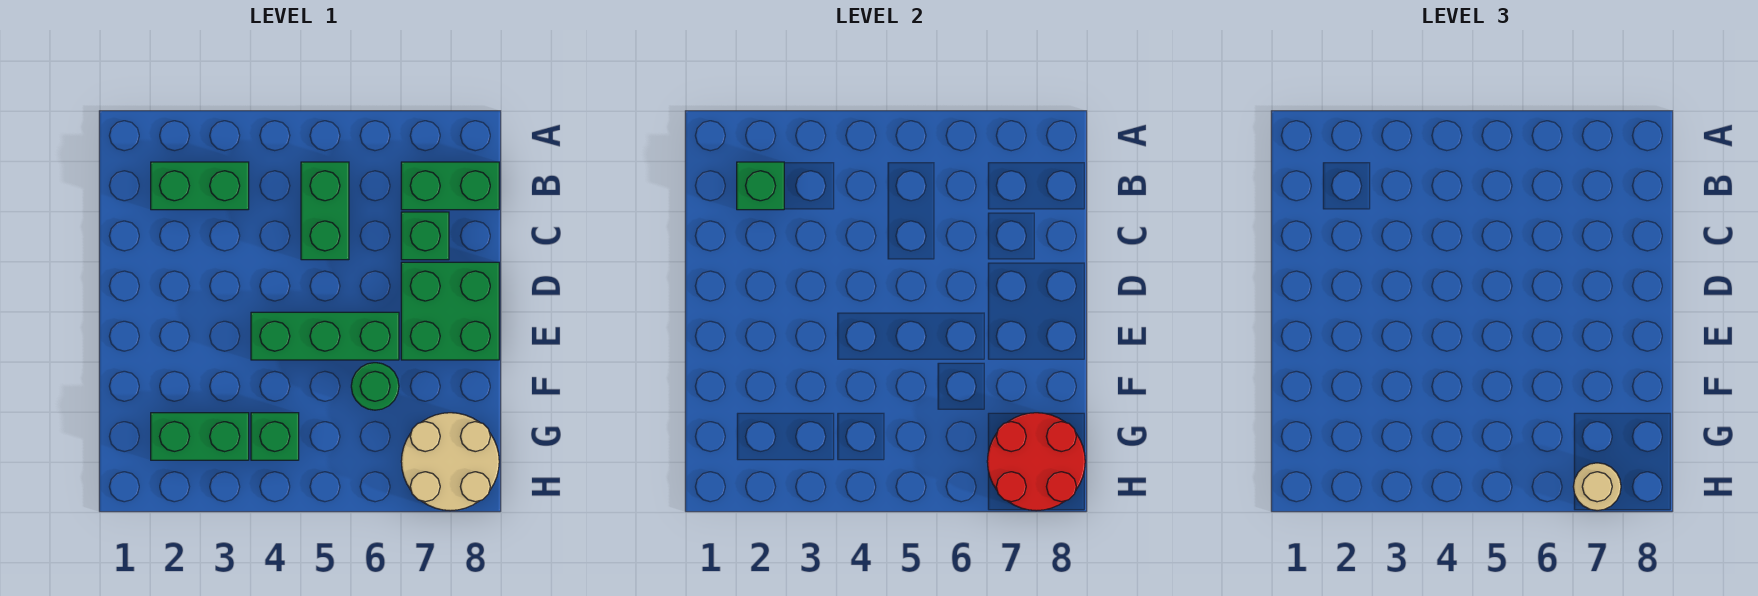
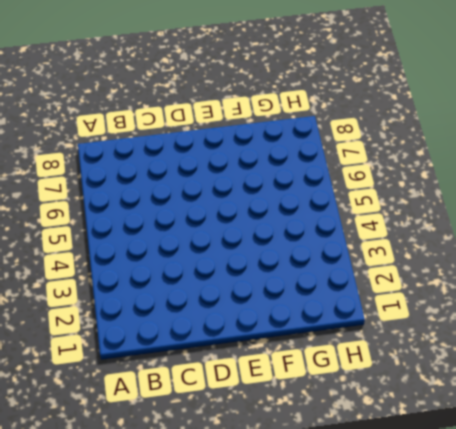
none -> green brick B2:B3 level 1
none -> green brick B5:C5 level 1
none -> green brick B7:B8 level 1

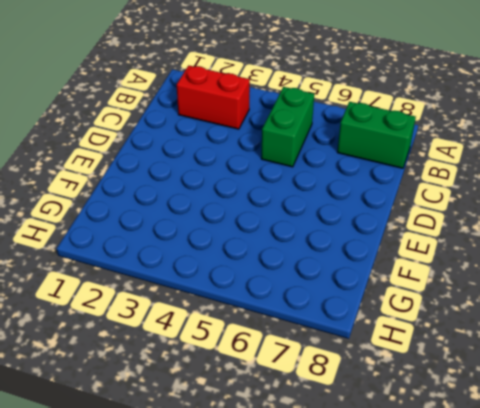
red brick B2:B3 level 1 -> green brick B2:B3 level 1
none -> green brick C7 level 1
none -> green brick D7:E8 level 1
none -> green brick E4:E6 level 1

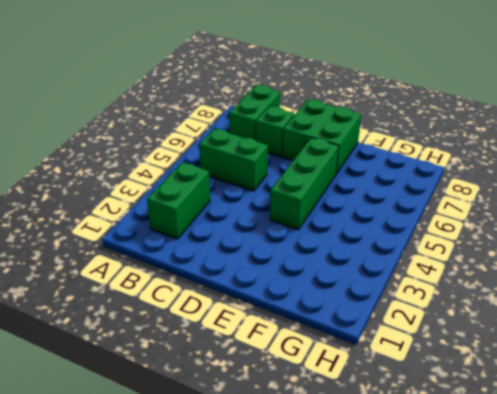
none -> green round brick F6 level 1
none -> green brick G2:G3 level 1
none -> green brick G4 level 1

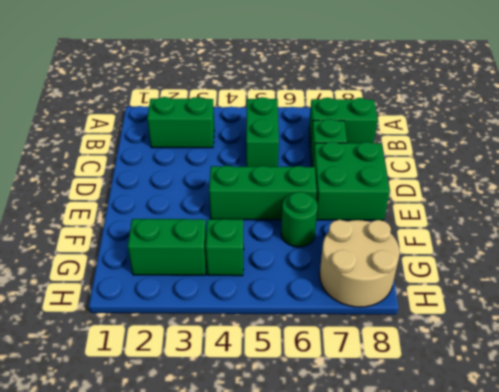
none -> green brick B2 level 2
none -> red round brick G7:H8 level 2
none -> tan round brick H7 level 3

